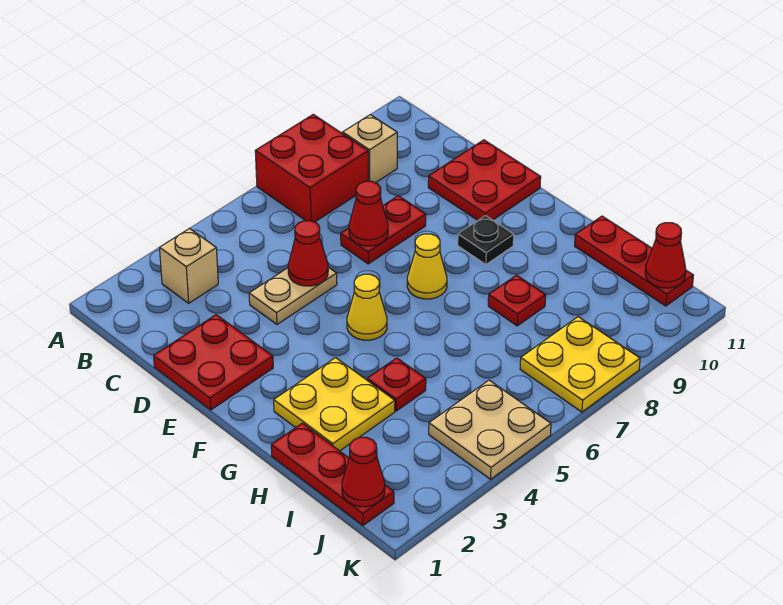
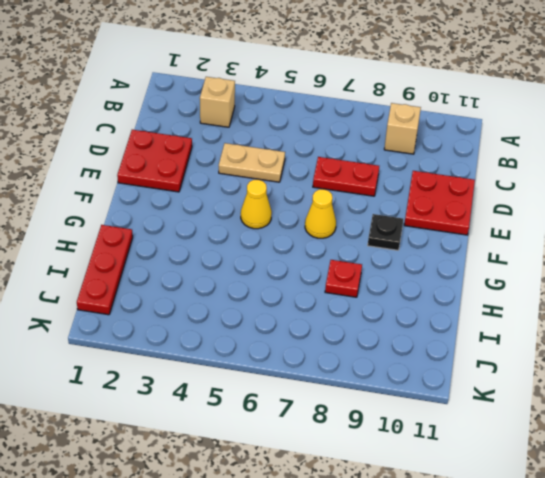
none -> red brick A7:B8 level 1
none -> yellow plate G2:H3 level 1
none -> red plate H4 level 1

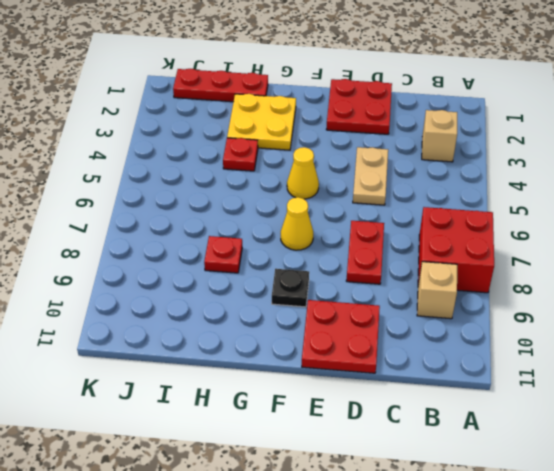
none -> red plate H11:J11 level 1
none -> tan plate J4:K5 level 1
none -> yellow plate J7:K8 level 1

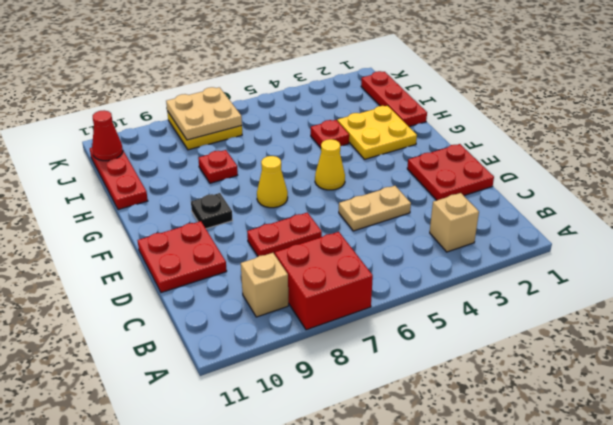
tan plate J7:K8 level 2 -> tan plate J4:K5 level 1
none -> red cone D5 level 2
none -> red cone D7 level 2
none -> red cone J1 level 2

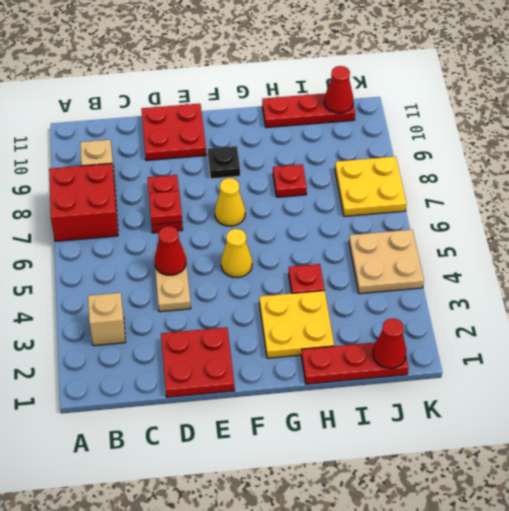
red plate D7 level 2 -> red cone D7 level 2

